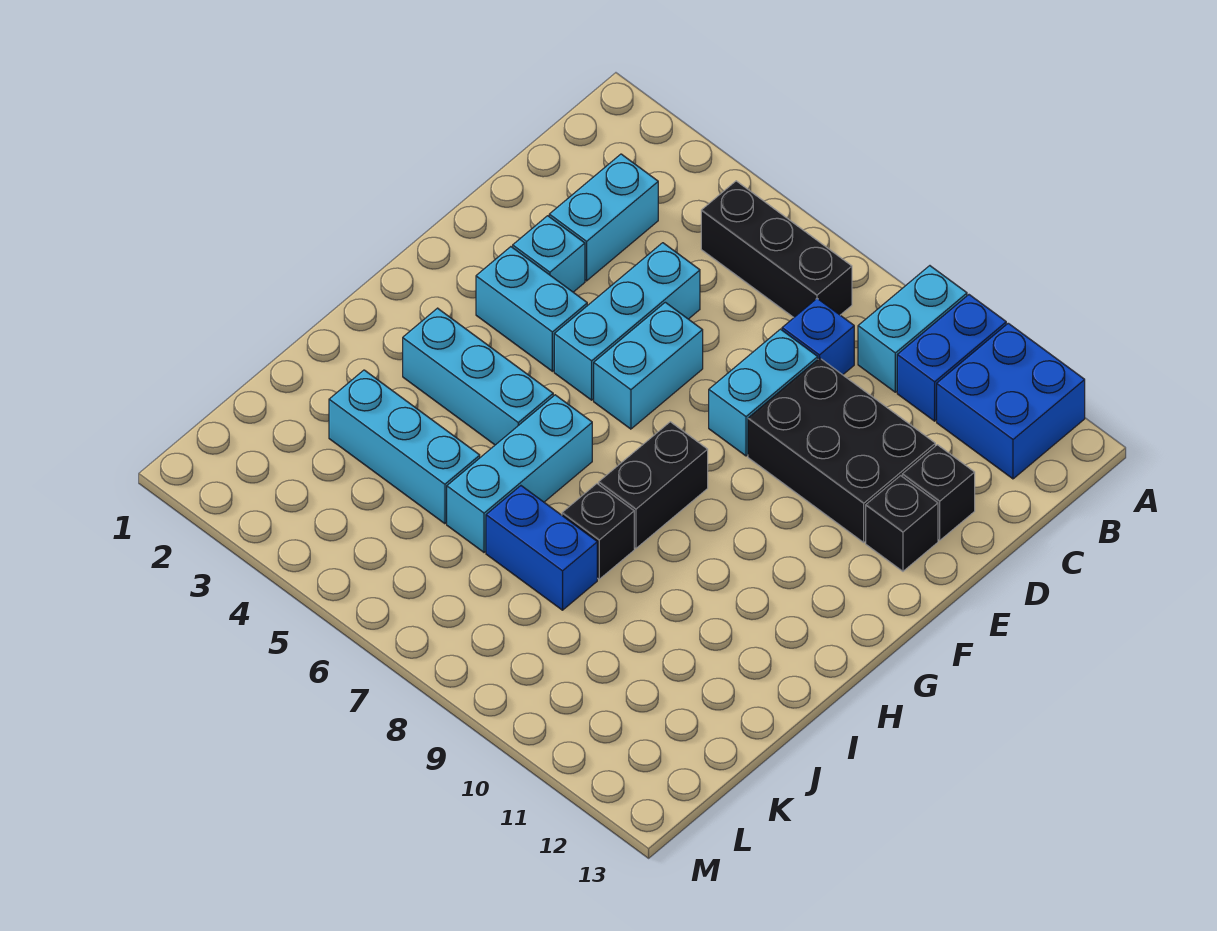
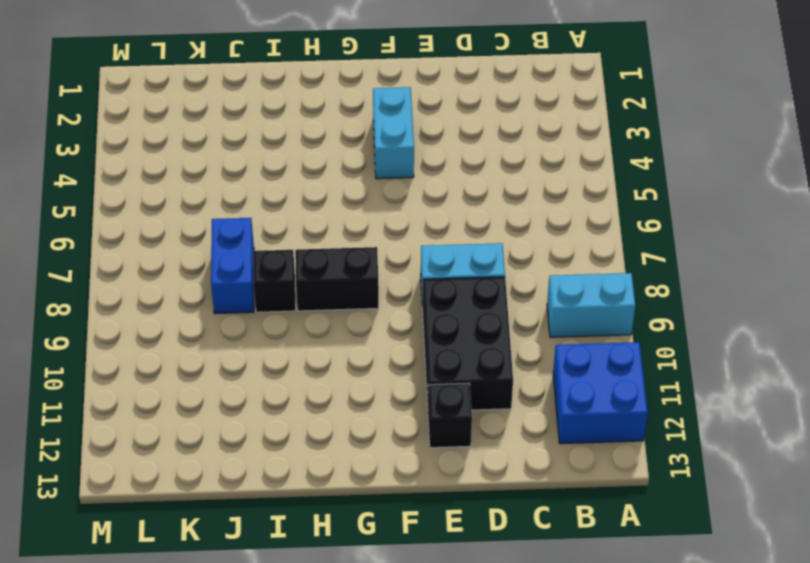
none -> blue brick A10:B10 level 1
none -> black brick B5:B7 level 1
none -> cyan brick C3:D3 level 1

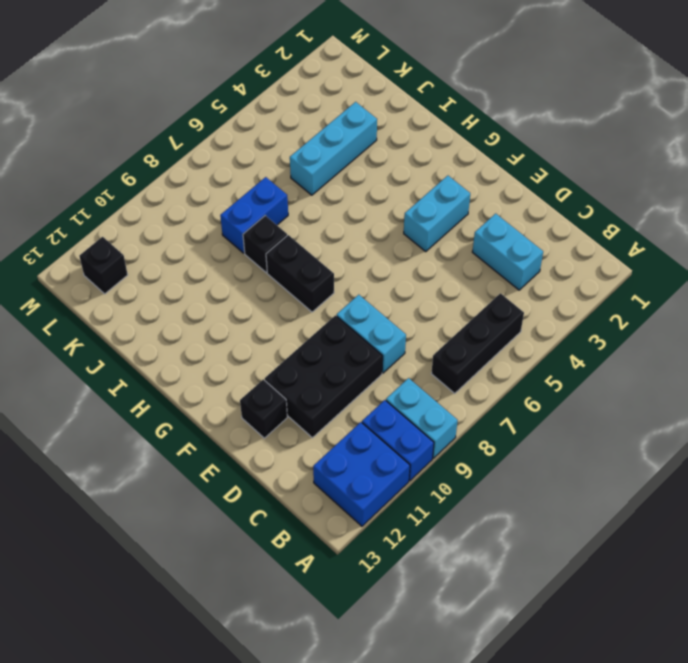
black brick L12 level 1 -> black brick D12 level 1
none -> blue brick C8 level 1
none -> cyan brick D5:F5 level 1
none -> cyan brick E3 level 1

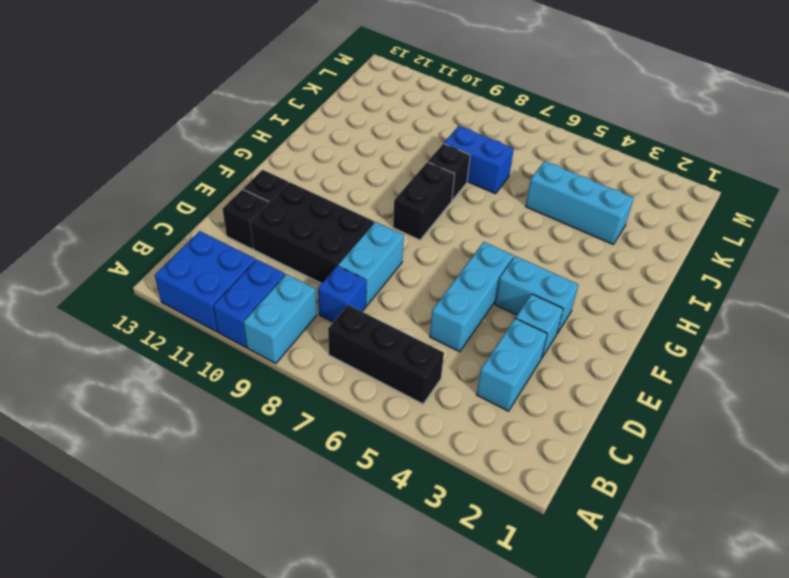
none -> cyan brick E6:F6 level 1
none -> cyan brick H3:H5 level 1
none -> cyan brick H6:J6 level 1

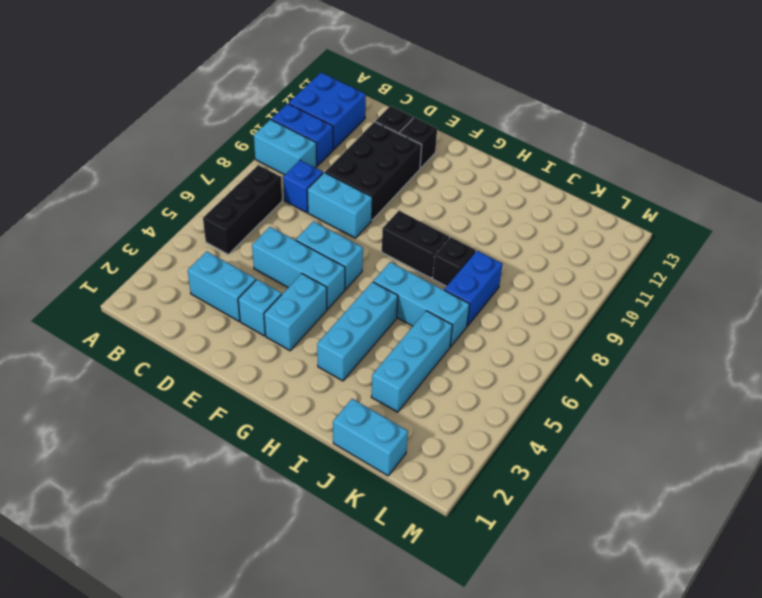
cyan brick J1:K1 level 1 -> none

